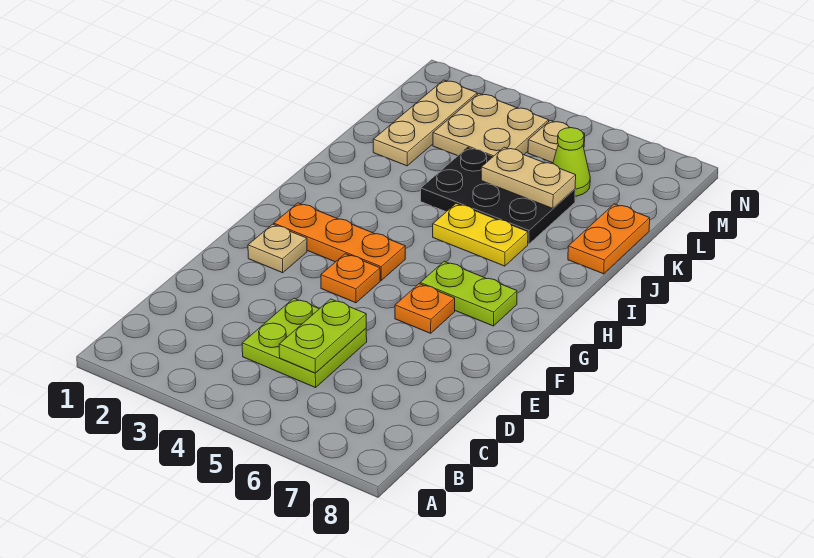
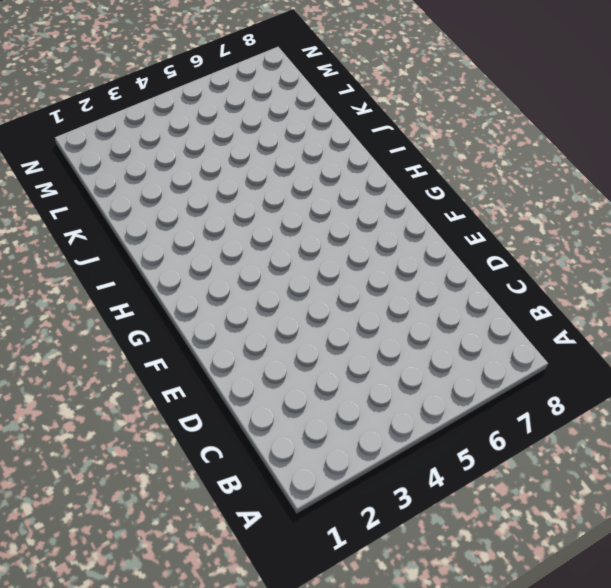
none -> lime plate C4:D5 level 1
none -> tan plate F2 level 1
none -> orange plate F4 level 1

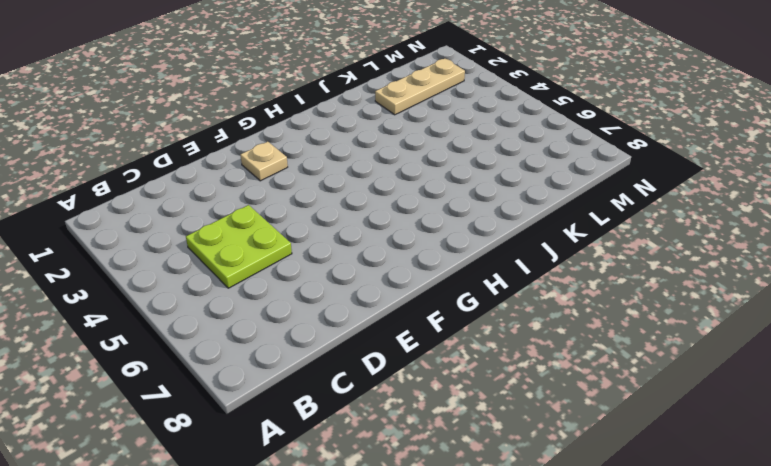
none -> orange plate F4 level 1
none -> orange plate F6 level 1
none -> orange plate G2:G4 level 1

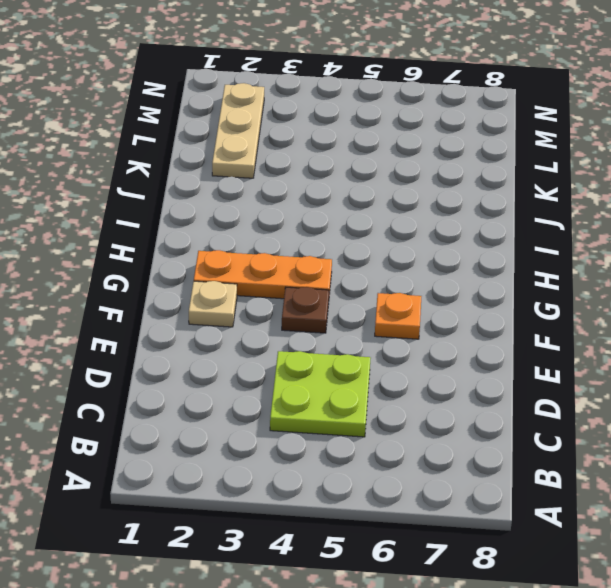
brown plate F4 level 1 -> orange plate F4 level 1
none -> lime plate G6:G7 level 1
none -> yellow plate I5:I6 level 1
none -> black plate J4:K6 level 1

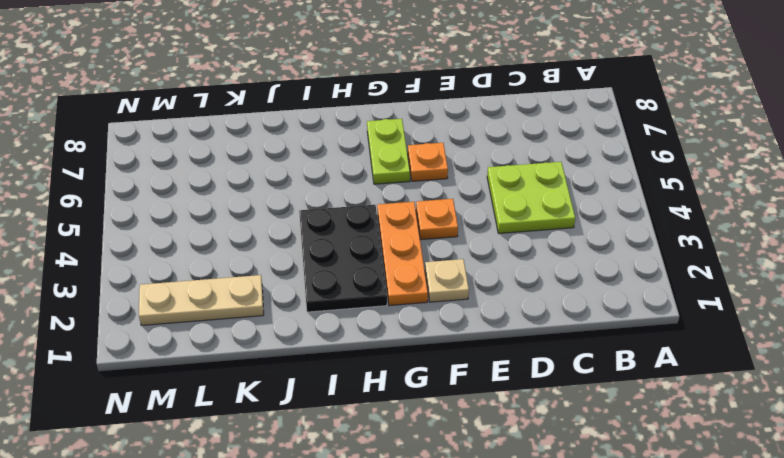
black plate H2:I4 level 1 -> black plate J4:K6 level 1
none -> yellow plate I5:I6 level 1
none -> orange plate J8:K8 level 1
none -> tan plate L3:M4 level 1

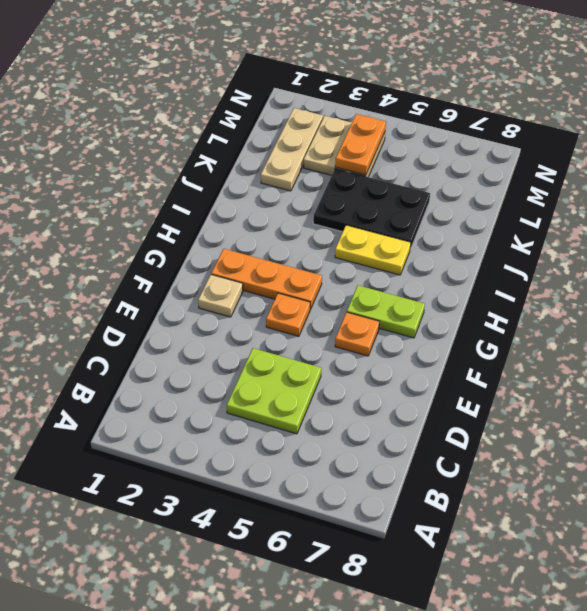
orange plate L4:M4 level 2 -> orange plate J8:K8 level 1
none -> lime cone L6 level 1
none -> tan plate M5 level 1
none -> lime plate C5:D5 level 2

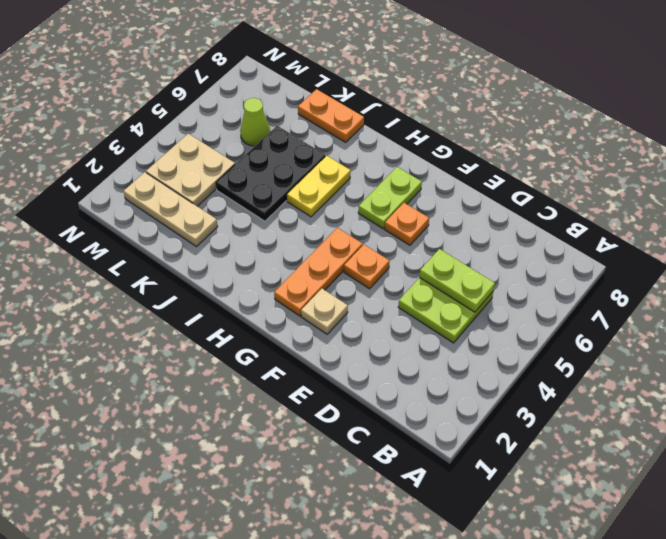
none -> tan plate M5 level 1
none -> tan plate K5:K6 level 2

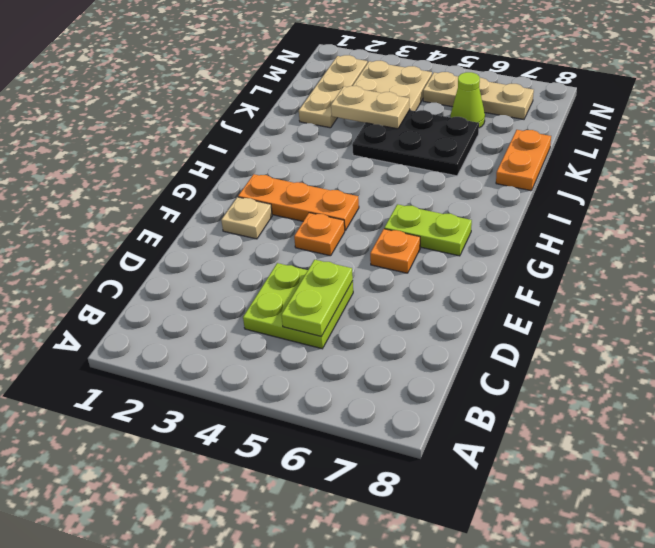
tan plate K3:K4 level 2 -> tan plate K5:K6 level 2
tan plate M5:M7 level 1 -> tan plate M5 level 1
none -> yellow plate I5:I6 level 1

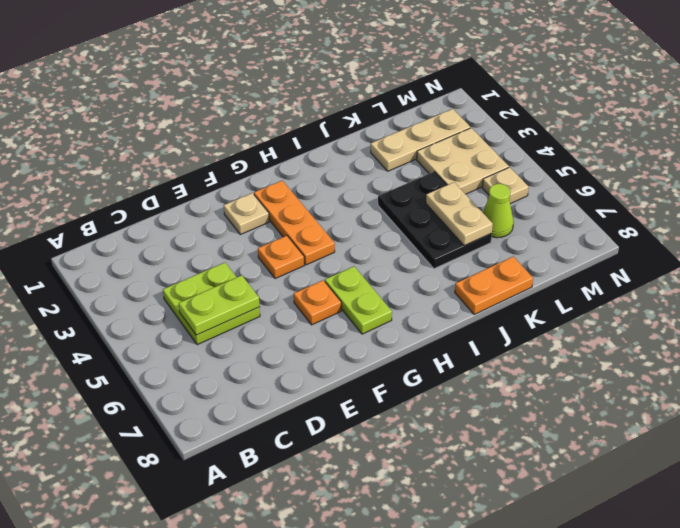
none -> yellow plate I5:I6 level 1

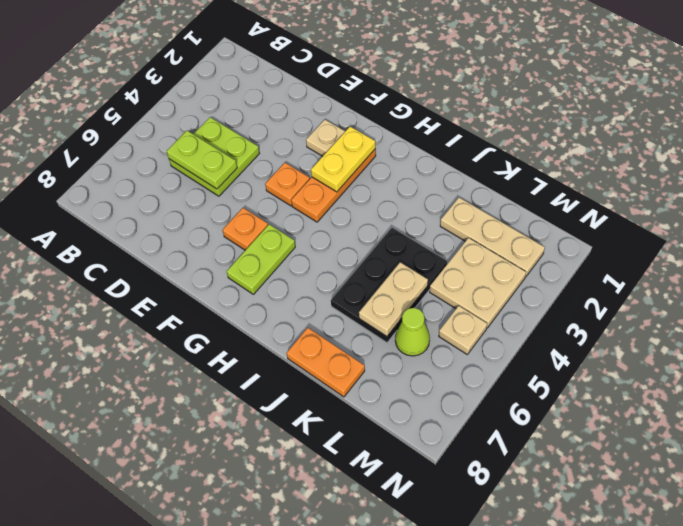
yellow plate G2:G3 level 2 -> yellow plate I5:I6 level 1

